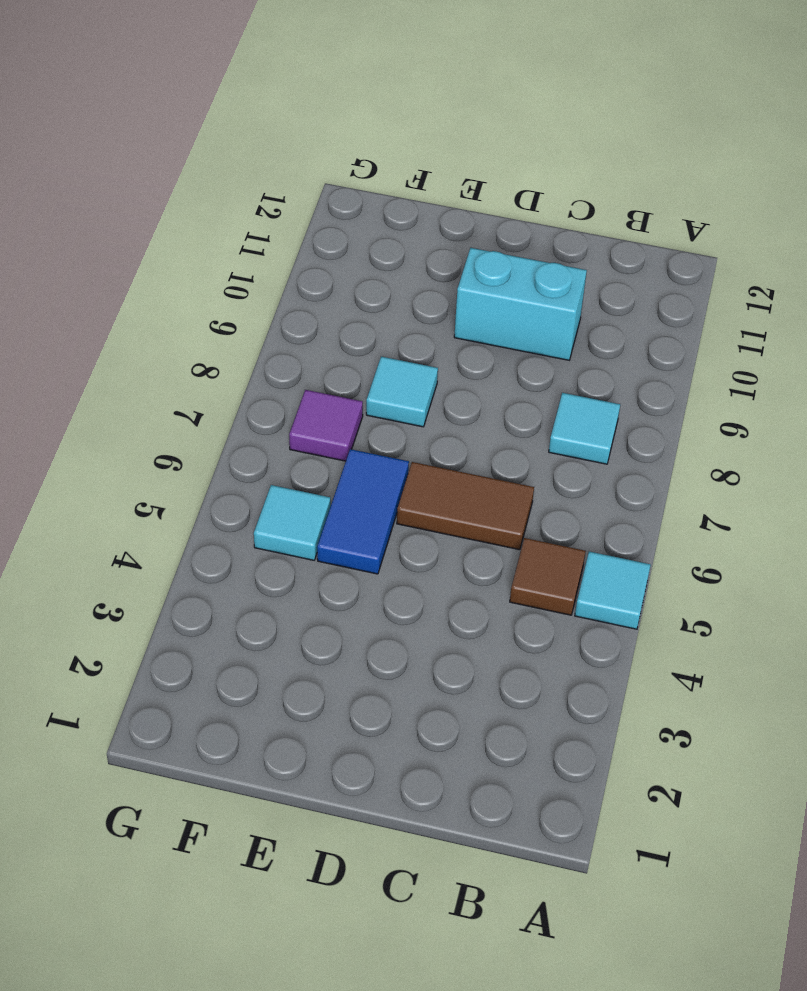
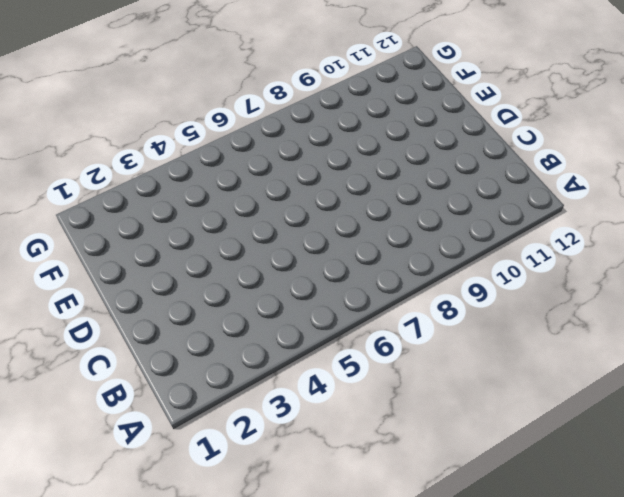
none -> cyan tile A5 level 1
none -> brown tile B5 level 1

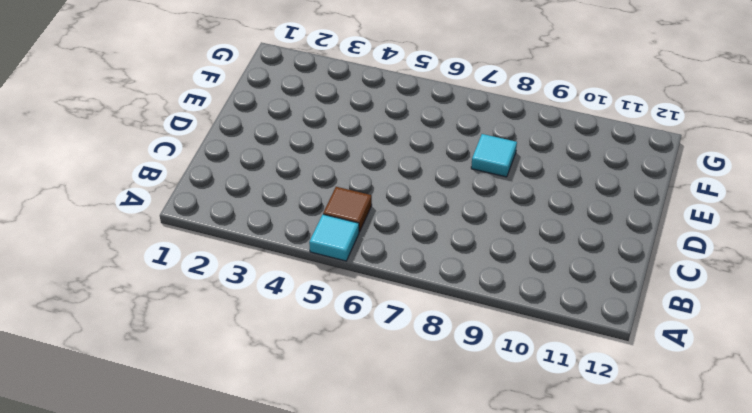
none -> cyan tile B8 level 1
none -> brown tile C6:D6 level 1

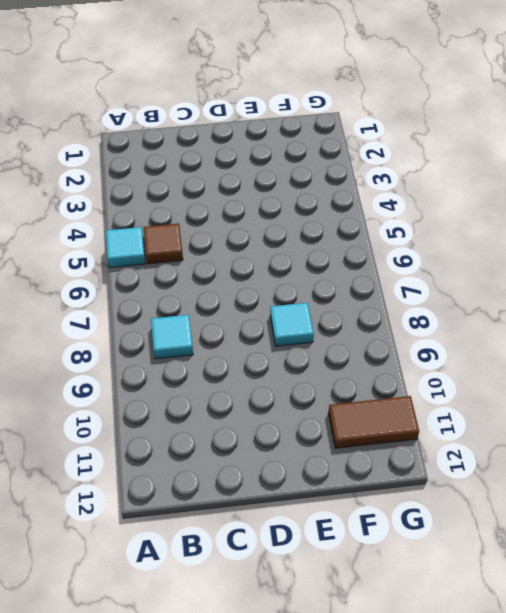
brown tile F11:G11 level 1 -> brown tile C6:D6 level 1
none -> cyan brick C10:D10 level 1
none -> blue tile E5:E6 level 1

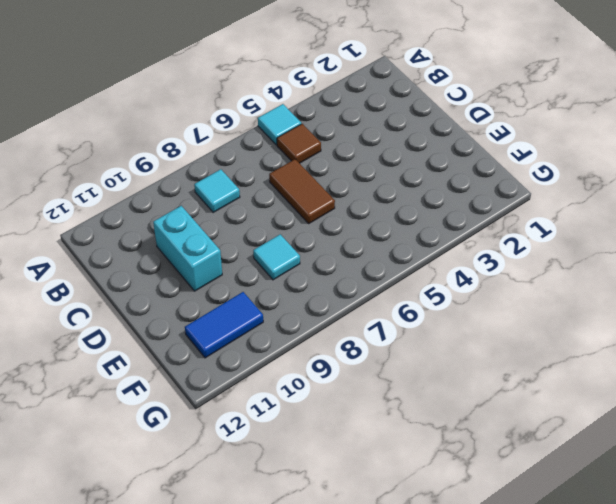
blue tile F10:F11 level 1 -> blue tile E5:E6 level 1
none -> cyan tile F5 level 1
none -> purple tile F7 level 1

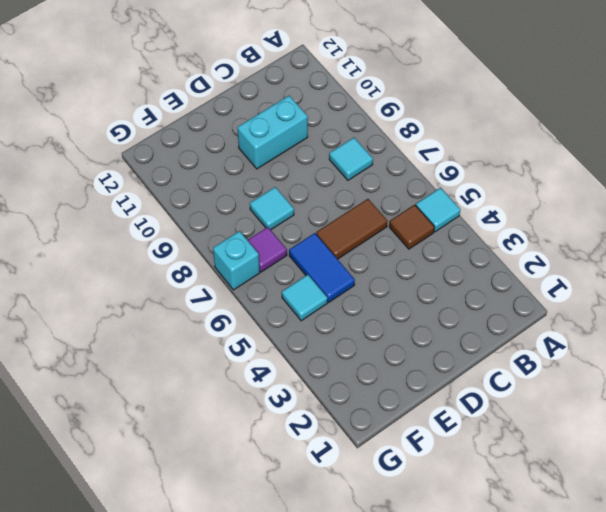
cyan brick G7 level 1 -> none

